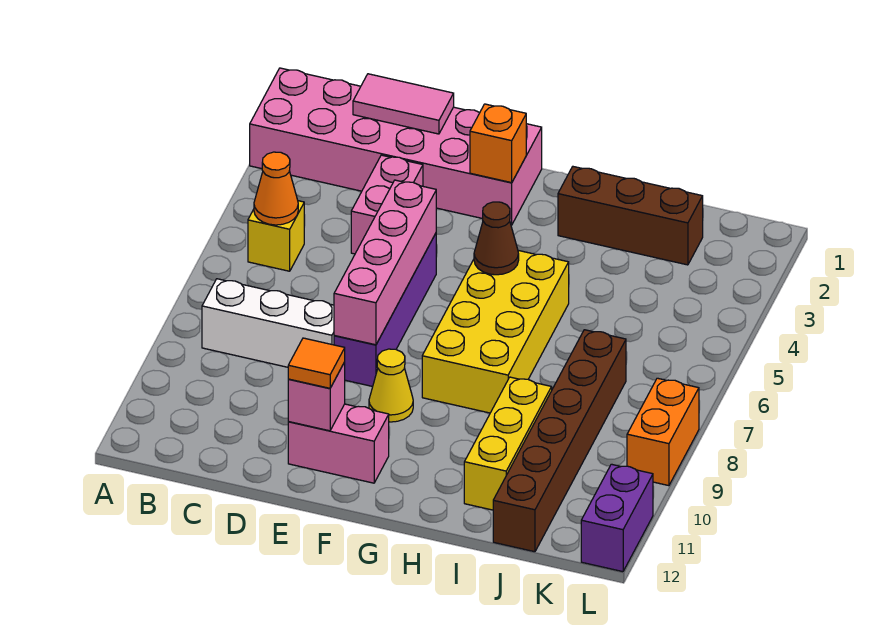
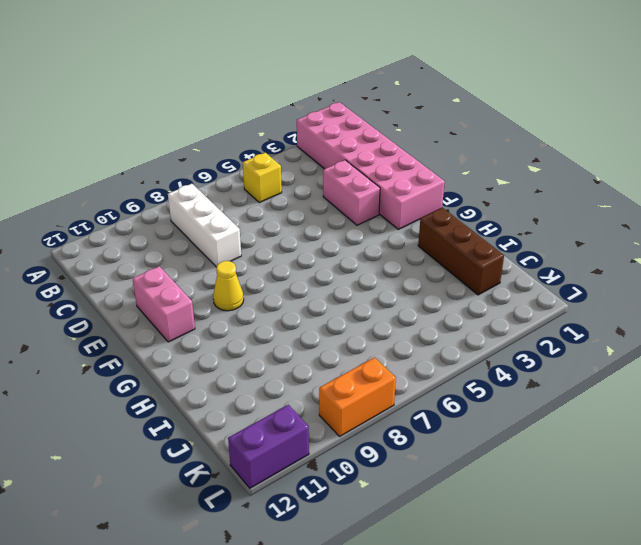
pink brick D3:E3 level 1 -> pink brick D3:D4 level 1
none -> purple brick E5:E8 level 1
none -> yellow brick G5:H8 level 1
none -> yellow brick I9:I11 level 1

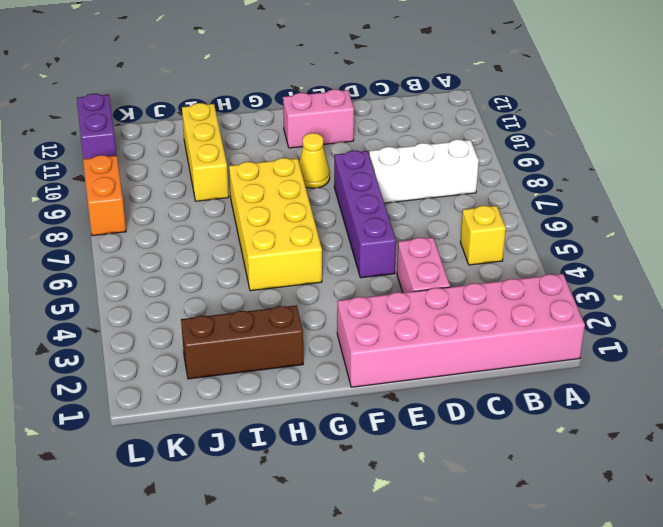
none -> brown brick J7:J12 level 1
none -> orange cone B5 level 2
none -> pink tile C1:D1 level 2

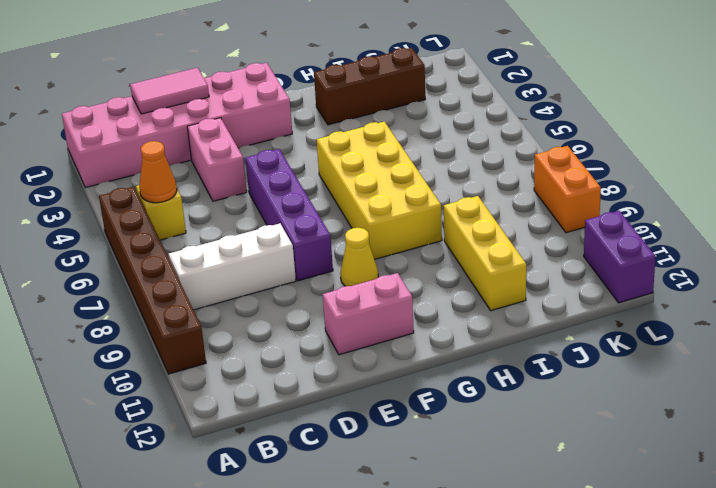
brown brick A5:A10 level 1 -> brown brick J7:J12 level 1
none -> pink brick E5:E8 level 2
none -> pink brick E11 level 2
none -> orange brick F2 level 2

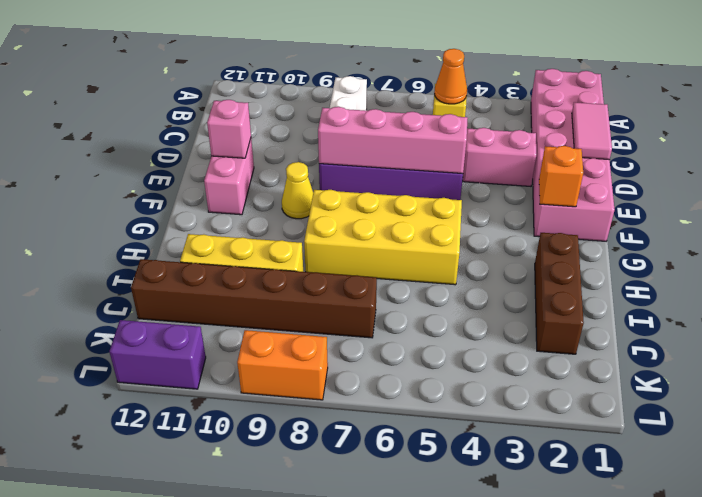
none -> brown cone G5 level 2
none -> orange tile E11 level 3

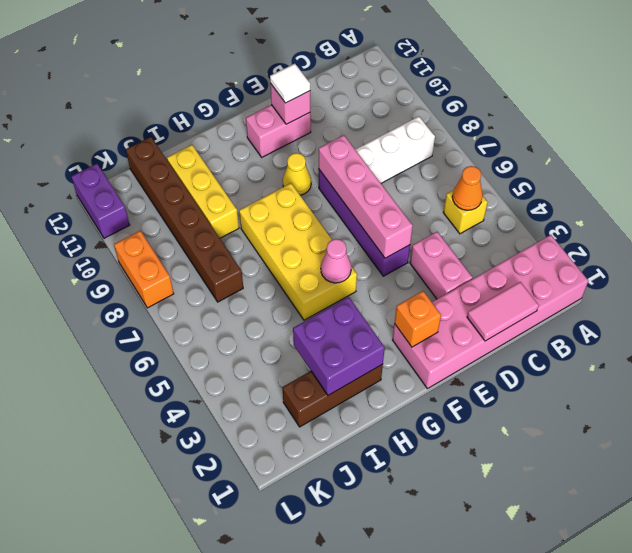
white tile E11 level 3 -> orange tile E11 level 3
pink cone G5 level 2 -> brown cone G5 level 2
purple brick H2:I3 level 2 -> none

